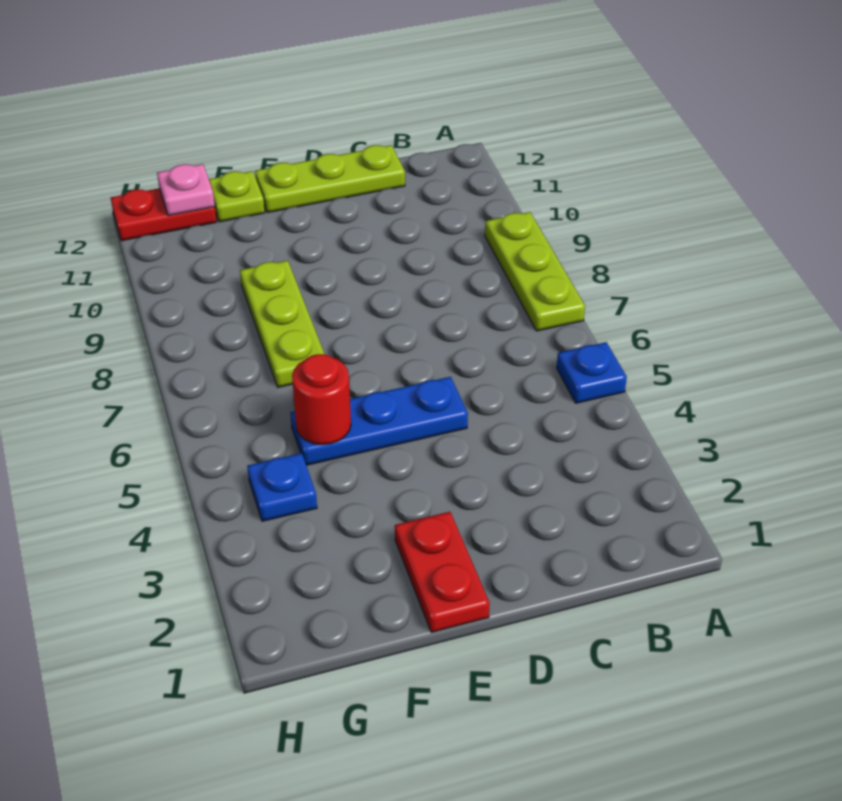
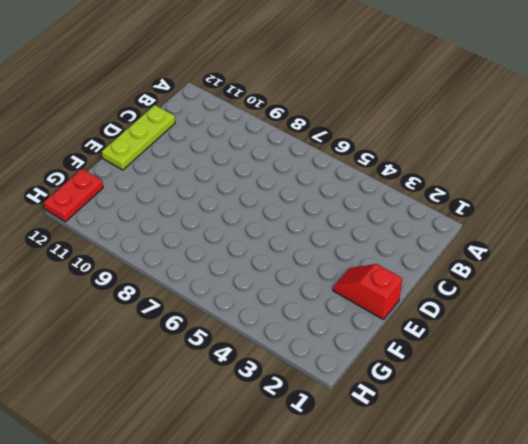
red slope E1:E2 level 1 top 1 -> red plate E1:E2 level 1
none -> blue plate A5 level 1
none -> lime plate A7:A9 level 1

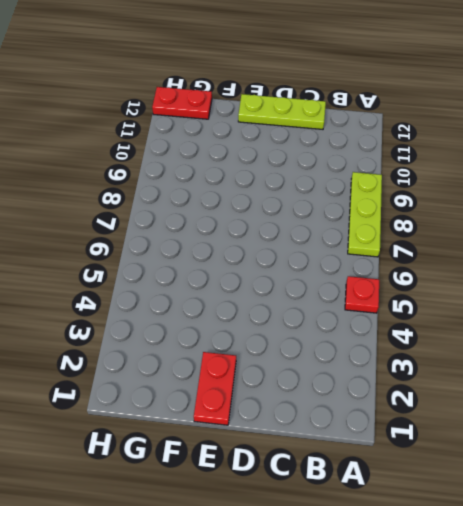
red plate A5 level 1 -> blue plate A5 level 1
none -> blue plate D5:F5 level 1
none -> lime plate F7:F9 level 1

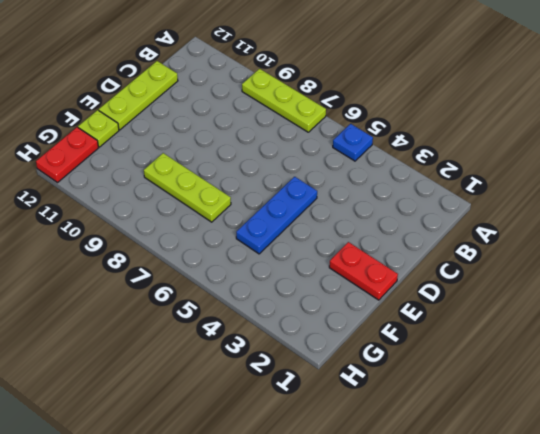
none -> blue plate G4 level 1
none -> red round brick F5 level 2

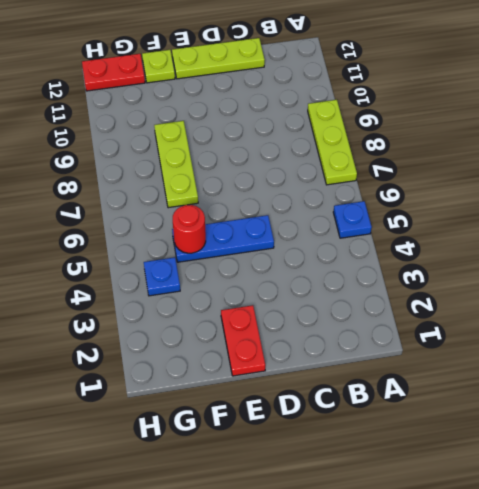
none -> pink plate G12 level 2

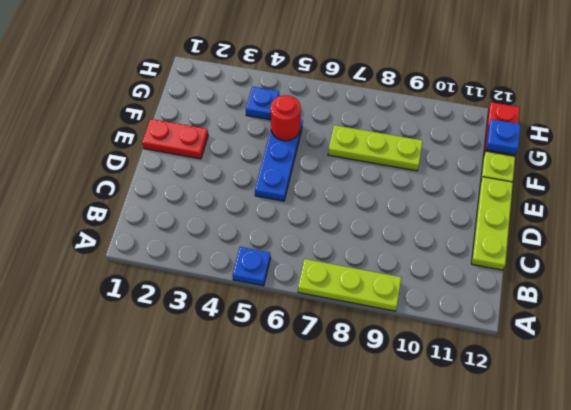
blue plate G12 level 2 -> pink plate G12 level 2

